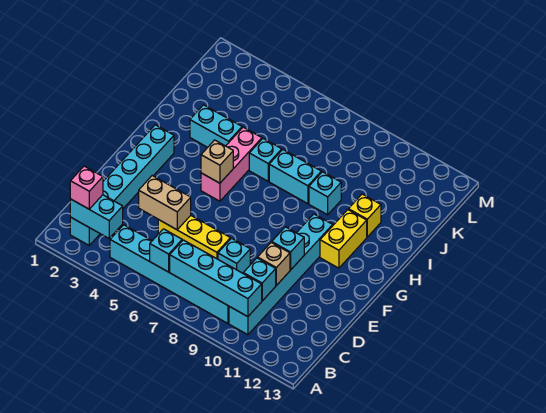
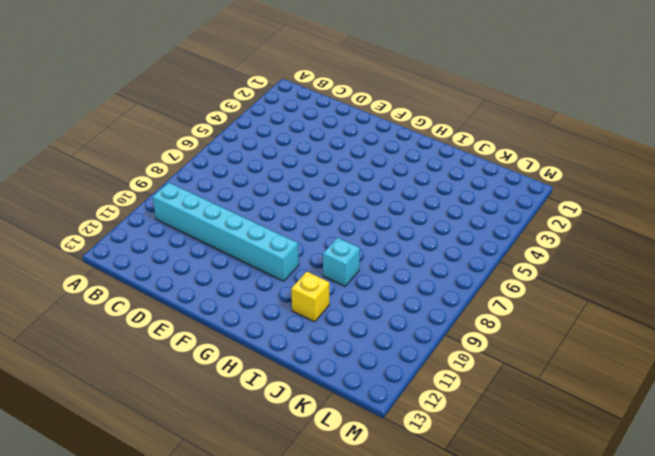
none -> cyan brick B2:G2 level 1
none -> cyan brick B4:B9 level 1
none -> yellow brick D5:D7 level 1

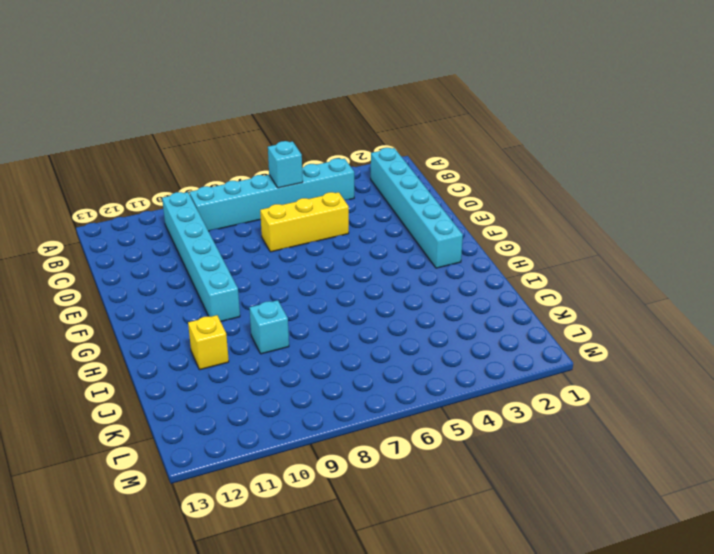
none -> cyan brick D8 level 1
none -> pink brick G5:I5 level 1
none -> yellow brick G11:H11 level 1

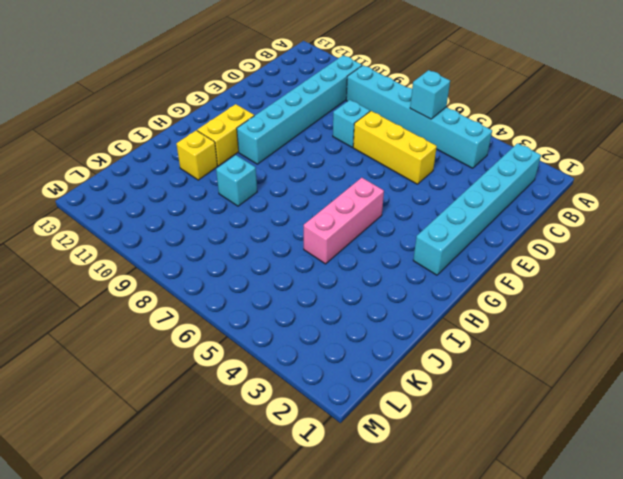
none -> cyan brick I3:I4 level 1
none -> cyan brick I6 level 1
none -> cyan brick I7:I8 level 1

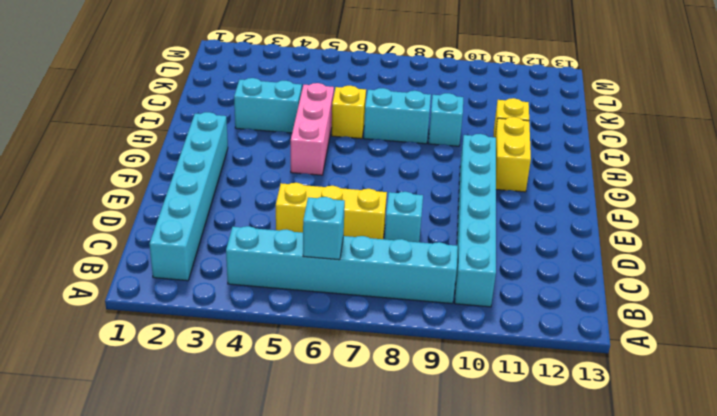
yellow brick I6 level 1 -> cyan brick I6 level 1
none -> cyan brick B2:B3 level 2
none -> cyan brick B7:B10 level 2
none -> cyan brick C10 level 2

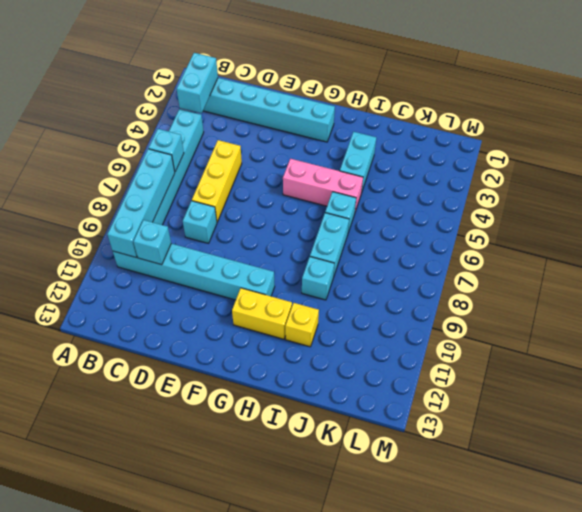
none -> tan brick D4:D5 level 2
none -> tan brick D10 level 2
none -> cyan brick E10 level 2

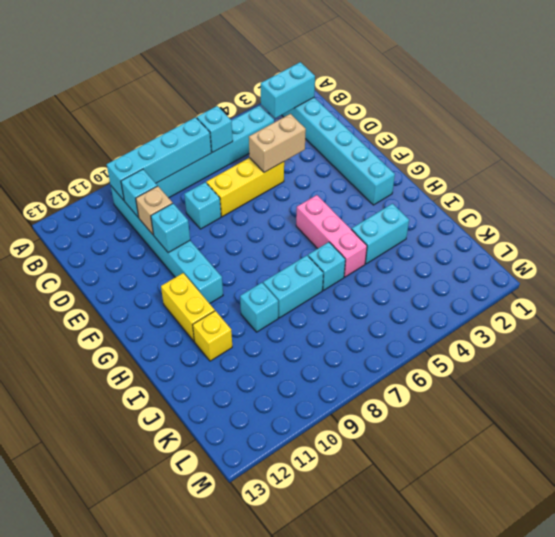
none -> tan brick G5 level 2
none -> pink brick B2 level 3

